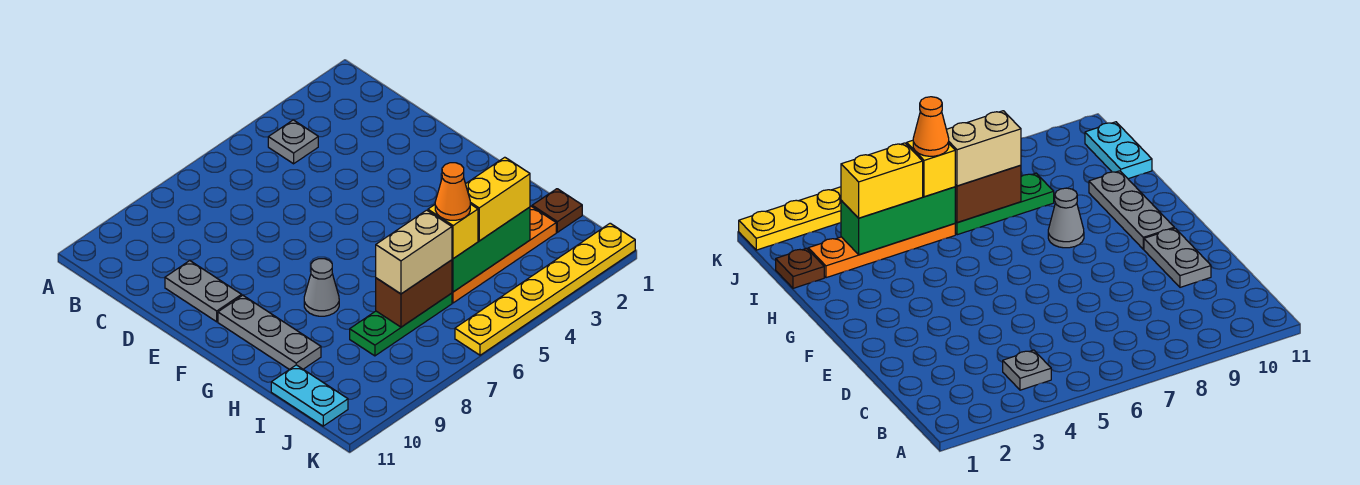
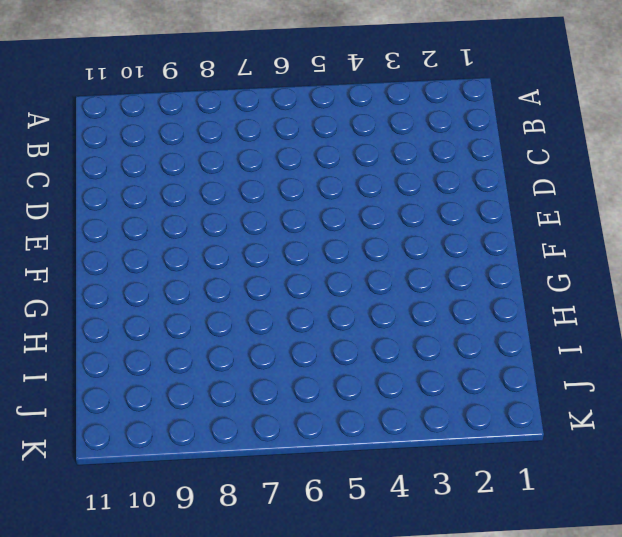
none -> grey plate B4 level 1
none -> grey plate D10:E10 level 1
none -> grey plate F10:H10 level 1

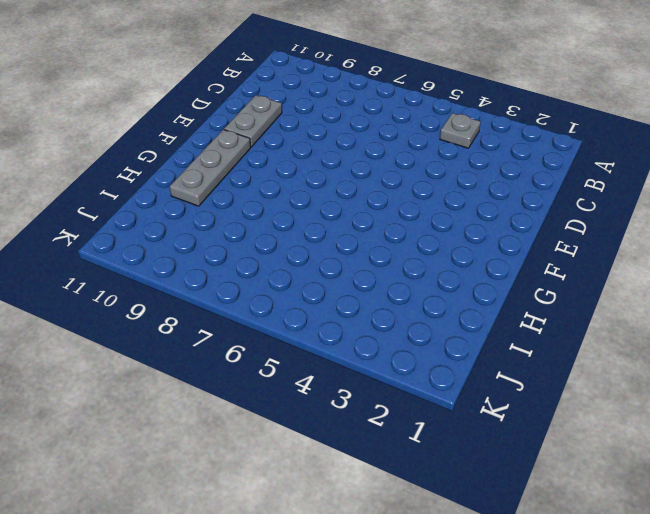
none -> grey cone G8 level 1
none -> brown plate I1 level 1
none -> orange plate I2:I5 level 1

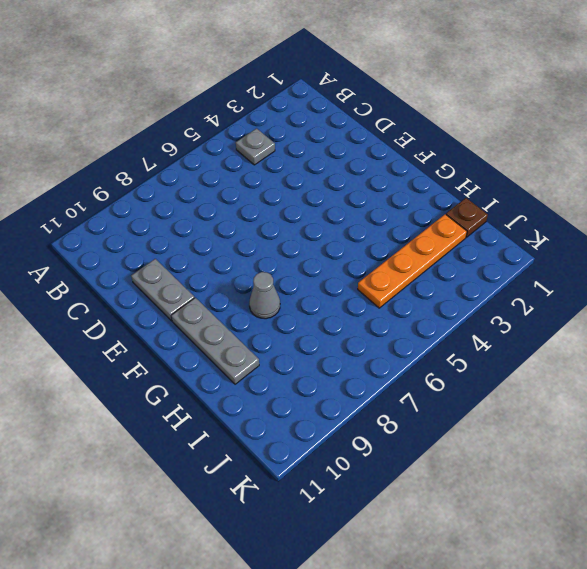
none -> green plate I6:I8 level 1
none -> cyan plate I11:J11 level 1
none -> yellow plate K1:K6 level 1

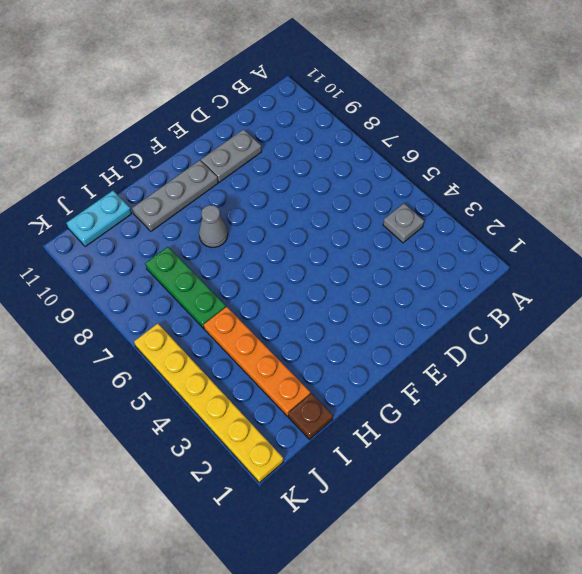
none -> green brick I3:I5 level 2
none -> brown brick I6:I7 level 2
none -> yellow brick I3:I4 level 3

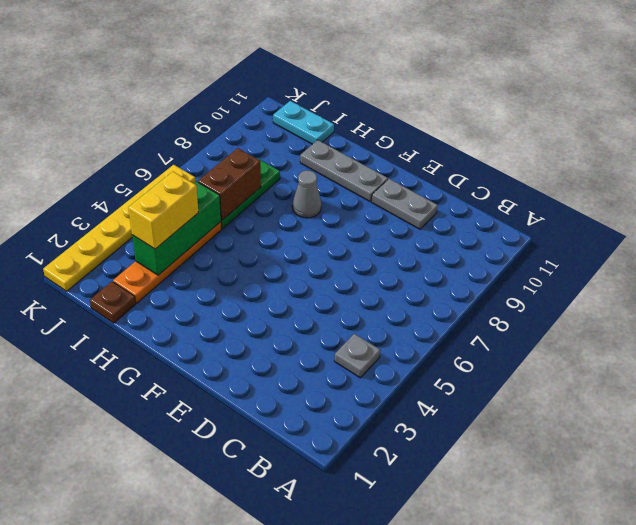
none -> yellow brick I5 level 3
none -> tan brick I6:I7 level 3
none -> orange cone I5 level 4

